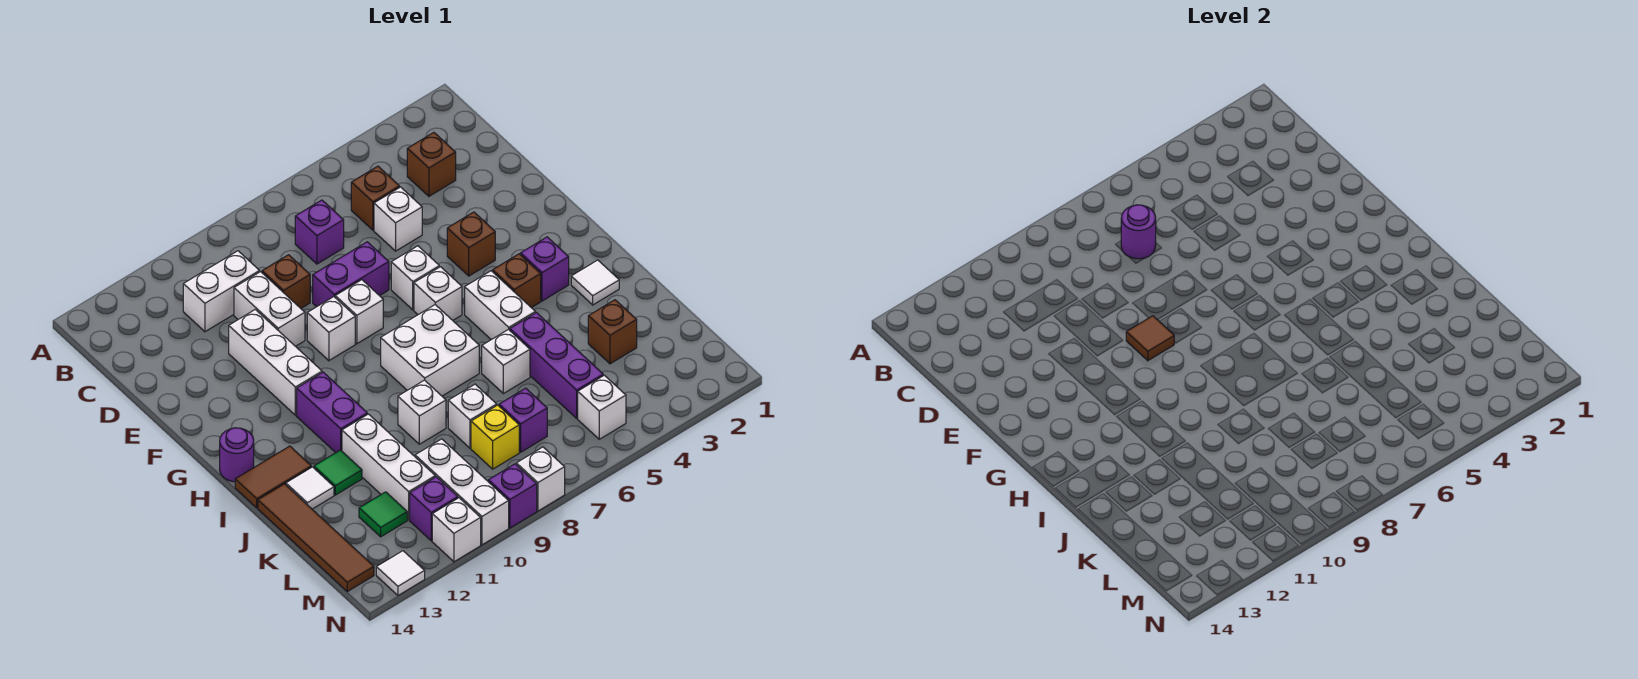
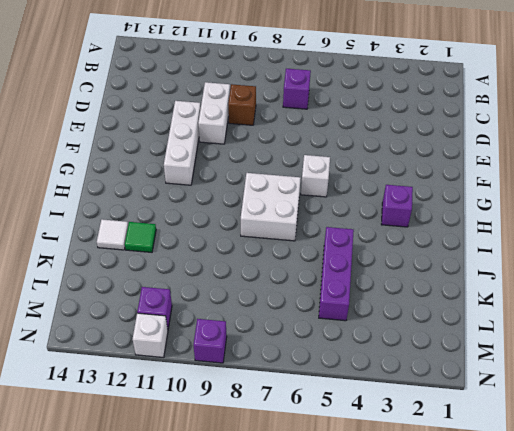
none -> brown brick C3 level 1
none -> brown brick C5 level 1
none -> white brick C10:C11 level 1
none -> white brick D5 level 1

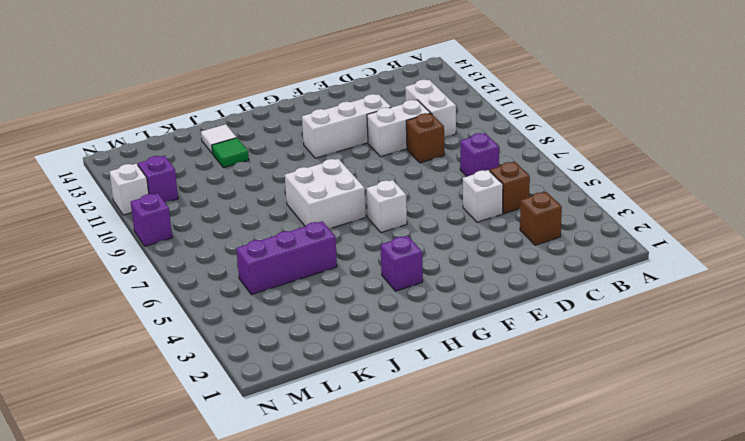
none -> purple brick E7:E8 level 1
none -> brown brick F4 level 1
none -> white brick F6 level 1
none -> white brick F8 level 1

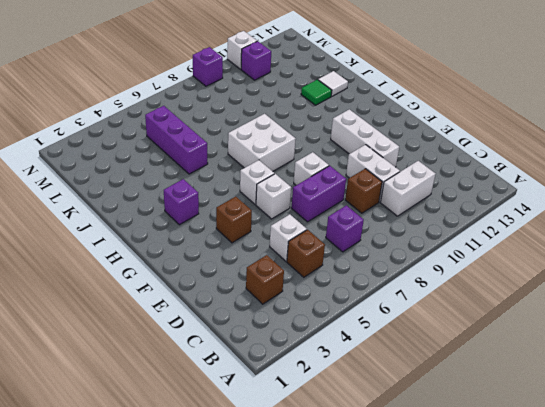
none -> white brick F9 level 1
none -> brown brick H4 level 1
none -> white brick H5:I5 level 1
none -> purple brick H11:I11 level 1

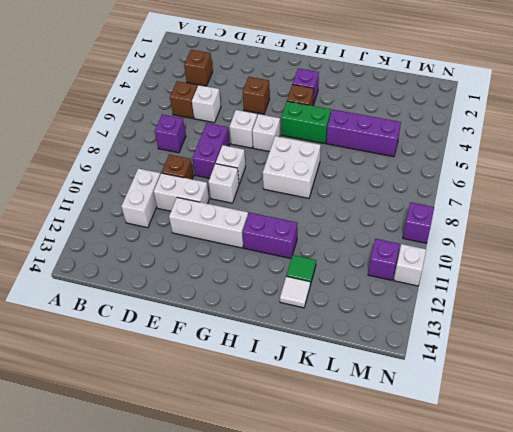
green brick H5:I5 level 1 -> white brick H5:I5 level 1
none -> purple round brick H14 level 1
none -> white tile I2 level 1
none -> brown tile I13:I14 level 1
none -> white brick J6 level 1

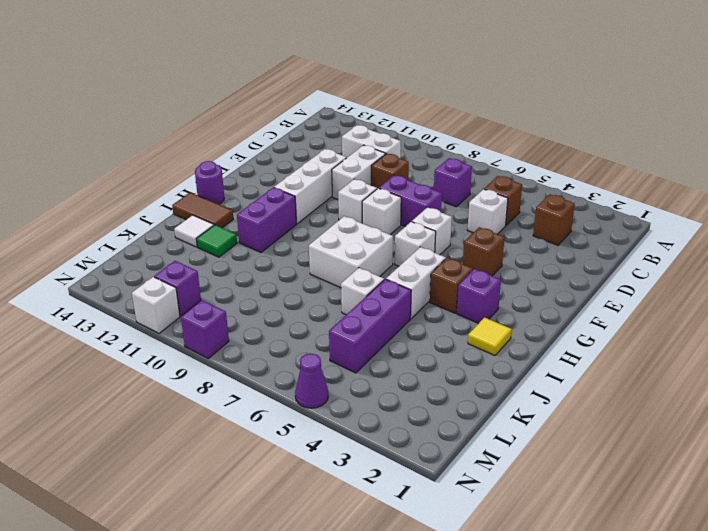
yellow tile I2 level 1 -> white tile I2 level 1
purple cone N5 level 1 -> none
none -> white brick J9 level 1
none -> white brick J11:L11 level 1
none -> brown tile J14:M14 level 1
none -> brown brick K3 level 1

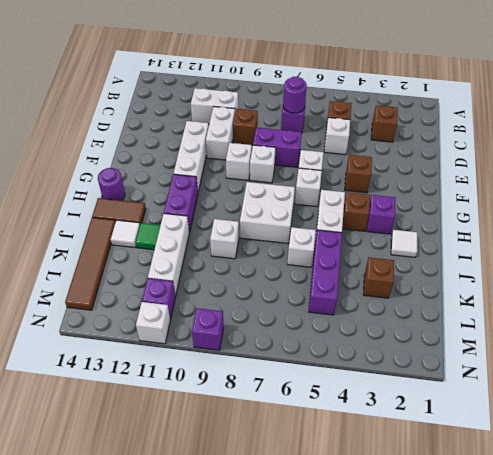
none -> white brick K8 level 1
none -> purple brick L7 level 1
none -> yellow brick L8 level 1
none -> white brick L10:N10 level 1

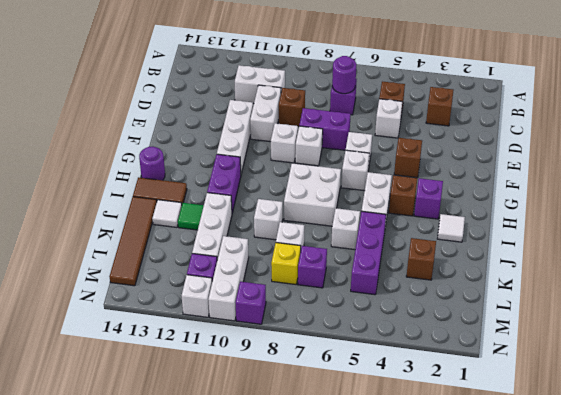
none -> green tile L12 level 1
none -> white brick M5 level 1
none -> white brick N8 level 1
none -> white tile N13 level 1

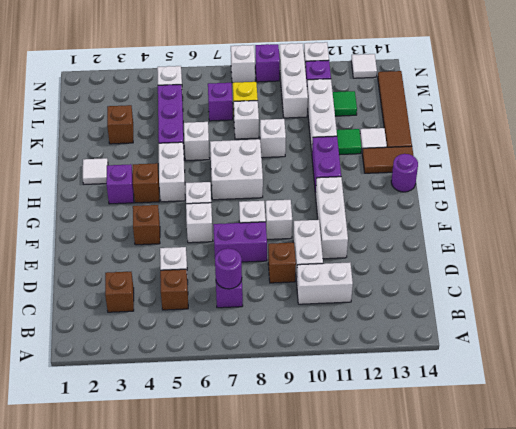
none -> brown tile F9 level 2

